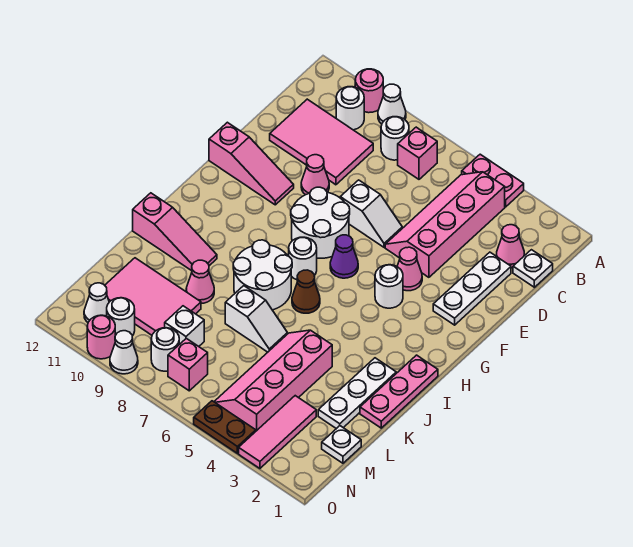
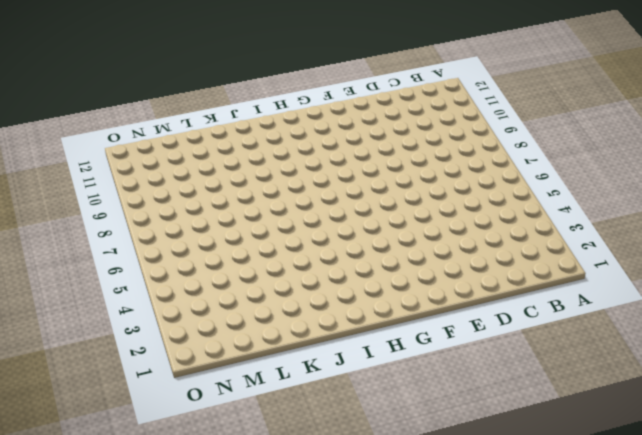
none -> pink plate A4:A5 level 1
none -> white cone A9 level 1
none -> pink round brick A10 level 1
none -> pink slope B4:E5 level 1 top 4

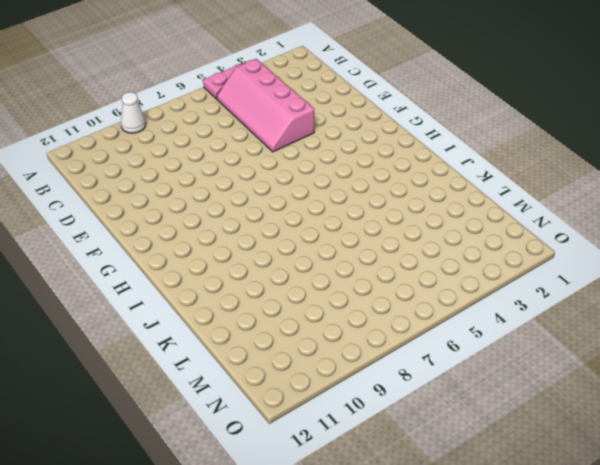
none -> pink round brick A10 level 1
none -> pink brick B7 level 1
none -> white round brick B8 level 1
none -> white round brick B10 level 1

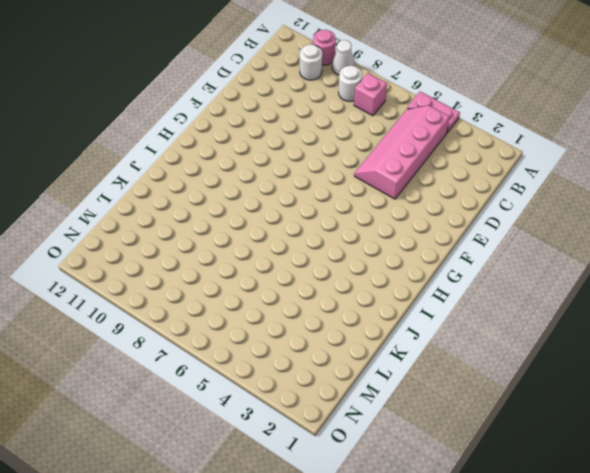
none -> white plate C1 level 1
none -> pink cone C2 level 1
none -> pink tile C9:D11 level 1
none -> white plate D2:F2 level 1

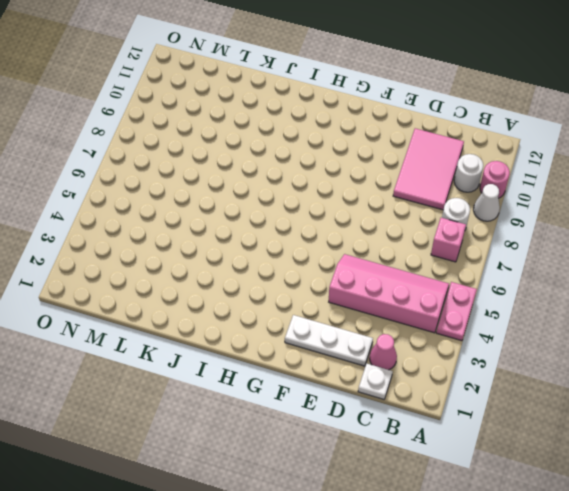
none -> white slope E6:E7 level 1 top 7
none -> pink cone E9 level 1
none -> pink cone F4 level 1
none -> white round brick F7:G8 level 1

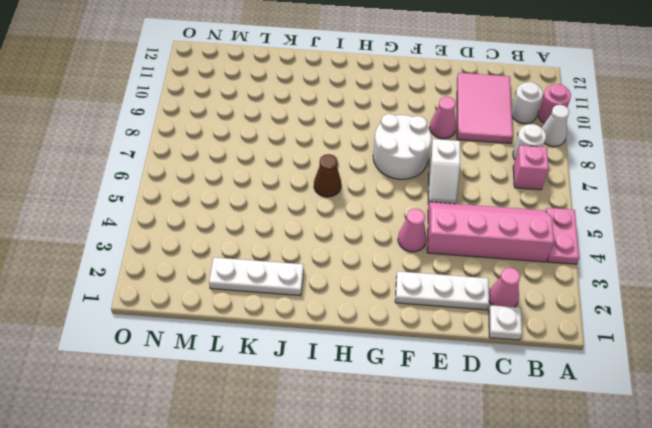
none -> pink slope F10:F12 level 1 top 12
none -> white round brick G4 level 1
none -> purple cone G6 level 1
none -> white round brick H7 level 1

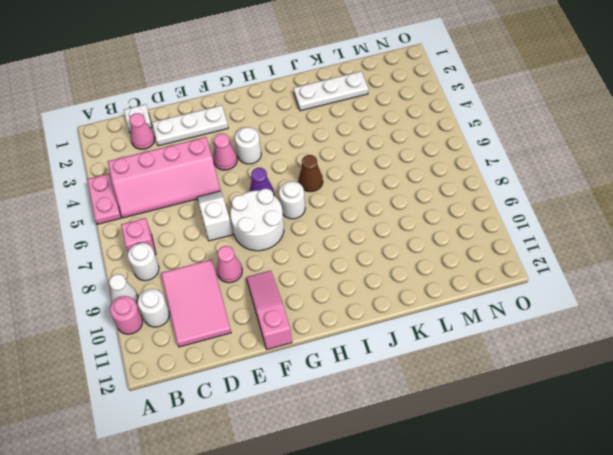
none -> pink plate I1:K1 level 1
none -> white round brick I7:J8 level 1
none -> pink slope J10:J12 level 1 top 12
none -> pink slope K4:N5 level 1 top 4

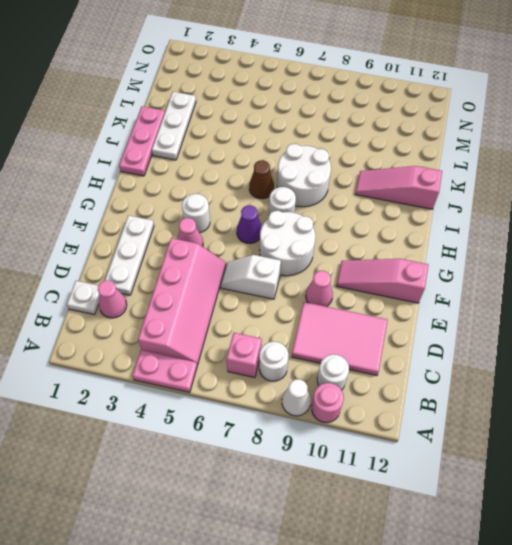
none -> pink slope K4:N5 level 1 top 4
none -> white slope K6:K7 level 1 top 7
none -> pink cone K9 level 1
none -> pink tile L9:M11 level 1

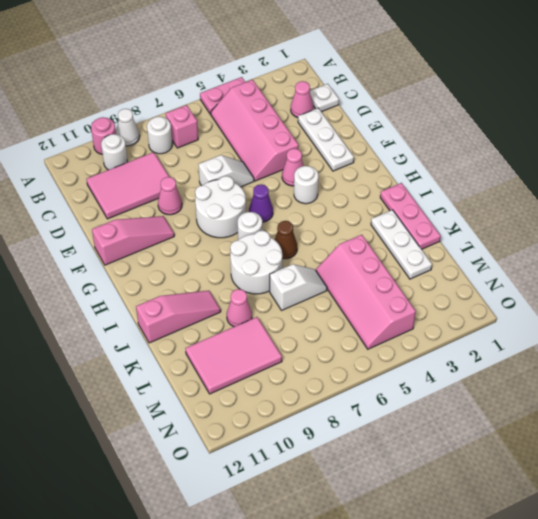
none -> white plate M1 level 1
none -> pink tile M3:O3 level 1
none -> white brick M8 level 1
none -> pink brick N7 level 1

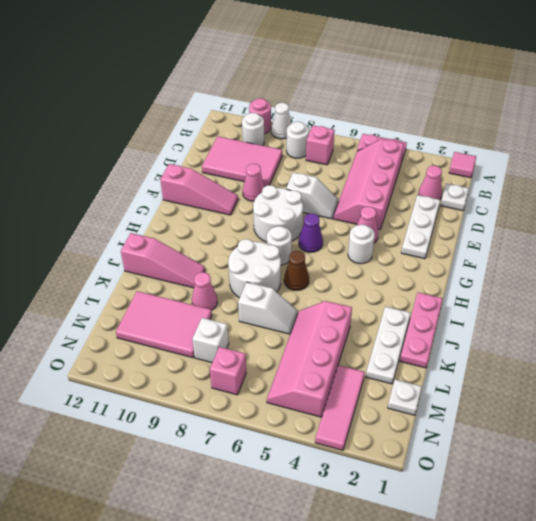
pink tile A1 level 1 -> none
none -> white round brick N8 level 1
none -> white round brick N10 level 1
none -> white cone N11 level 1
none -> brown plate O4:O5 level 1

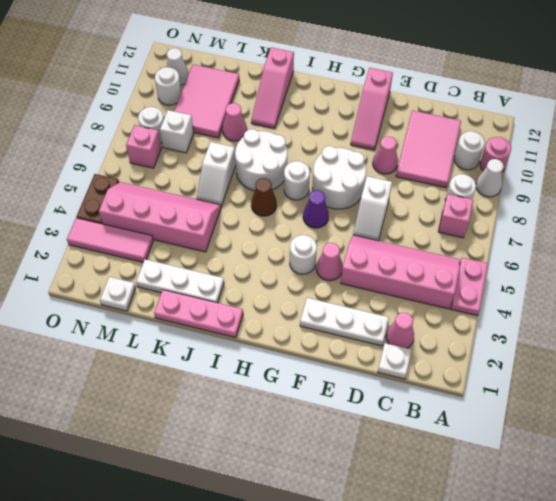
none -> white cone O9 level 1
none -> pink round brick O10 level 1

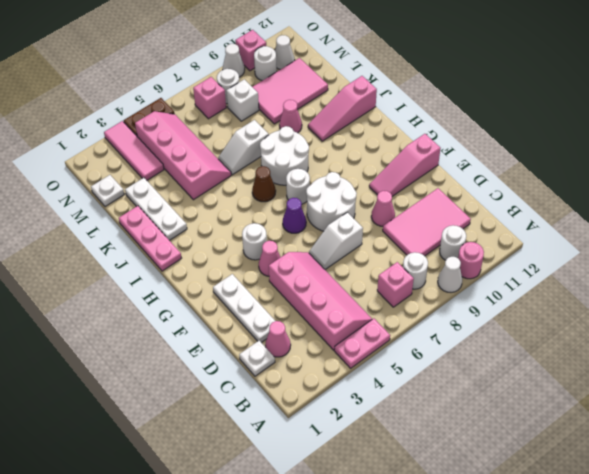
pink brick O10 level 1 -> pink round brick O10 level 1

